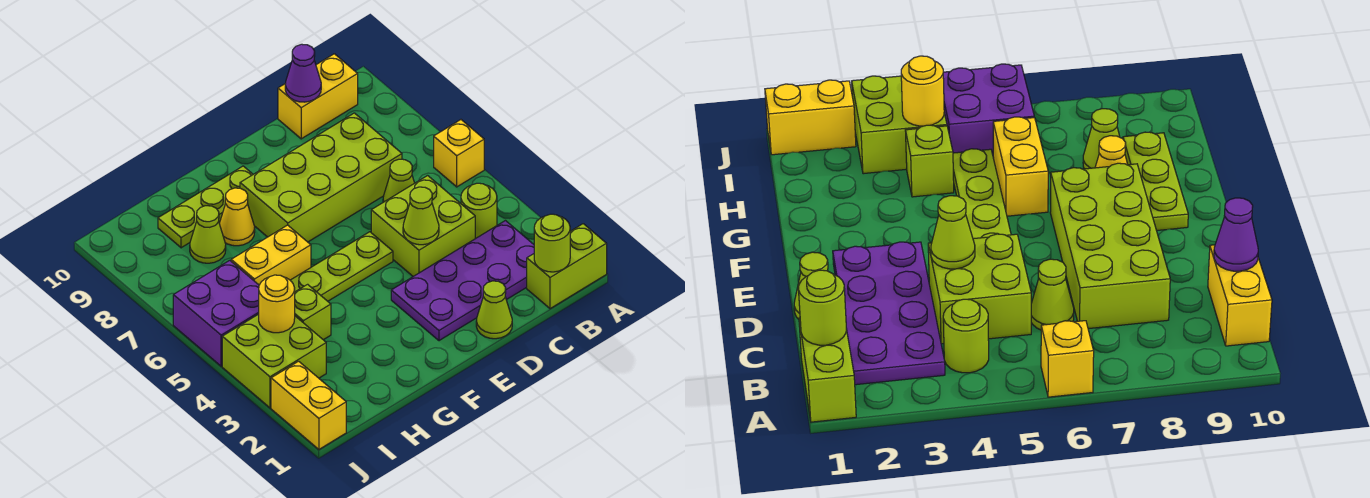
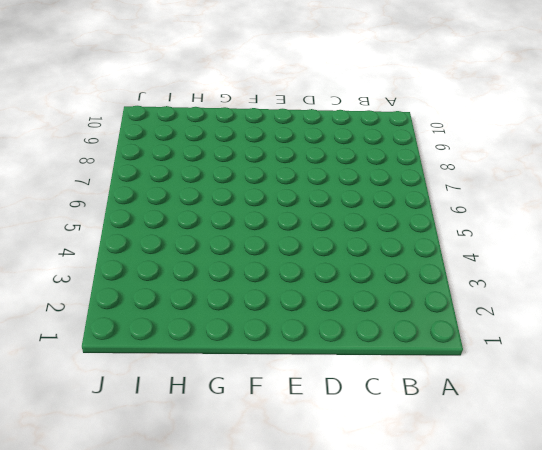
none -> lime brick A1:B1 level 1
none -> yellow brick A6 level 1
none -> purple plate B2:E3 level 1

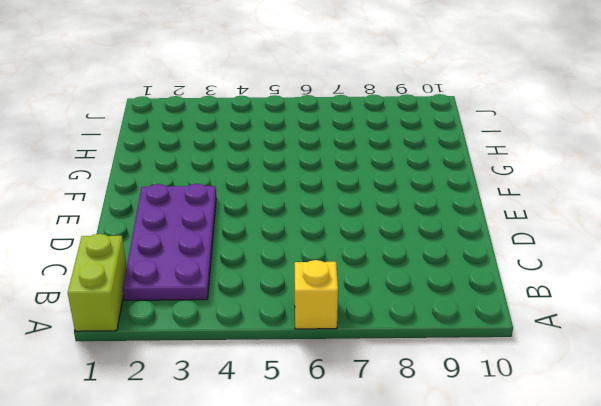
none -> lime round brick B4 level 1
none -> yellow brick B10:C10 level 1
none -> lime brick C4:D5 level 1

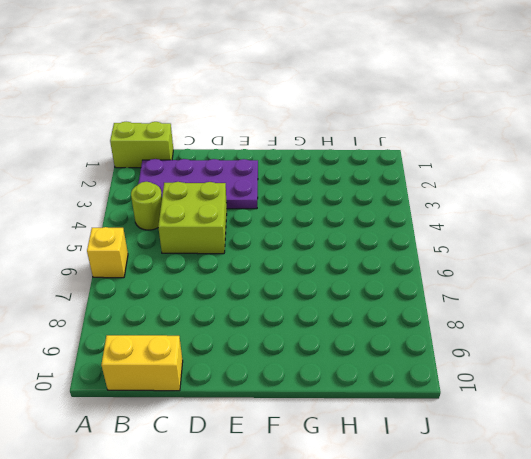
none -> lime cone C6 level 1
none -> lime brick C7:F8 level 1
none -> lime cone D1 level 1

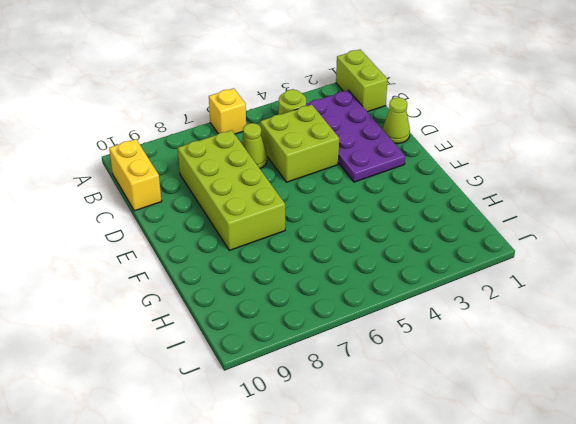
none -> lime plate E5:H5 level 1
none -> lime plate F9:H9 level 1
none -> yellow brick G6:H6 level 1

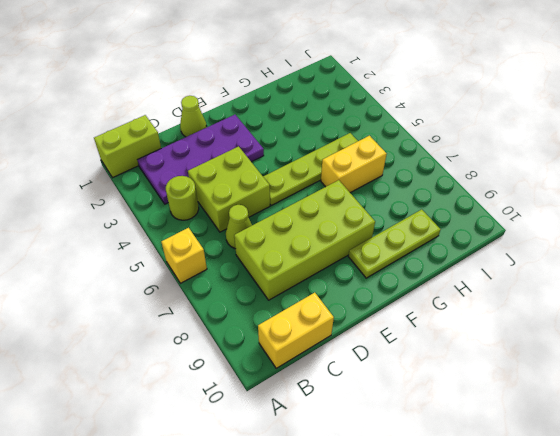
none -> yellow cone G8 level 1
none -> lime brick H4 level 1
none -> lime cone H8 level 1

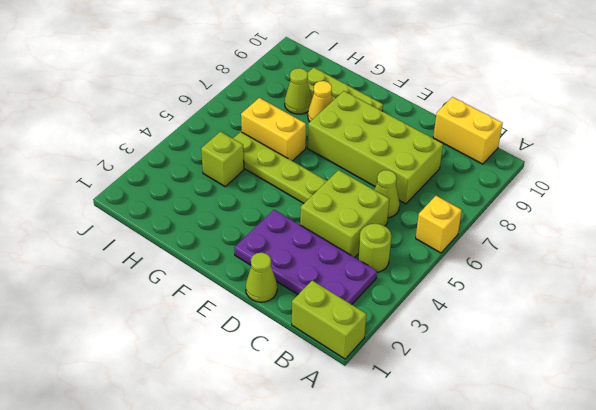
none -> lime brick I3:J4 level 1
none -> purple brick I5:J6 level 1
none -> yellow brick J1:J2 level 1

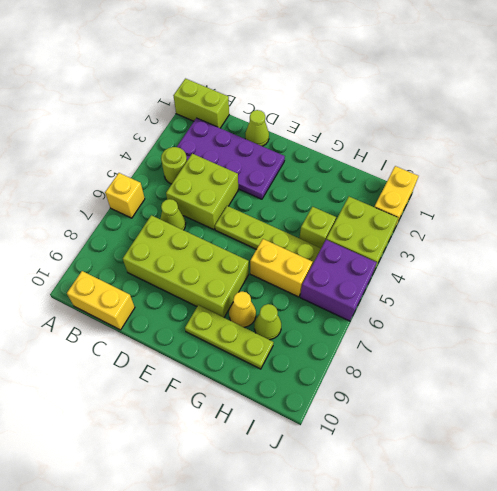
none -> lime round brick B1 level 2
none -> purple cone C10 level 2
none -> lime cone D4 level 2

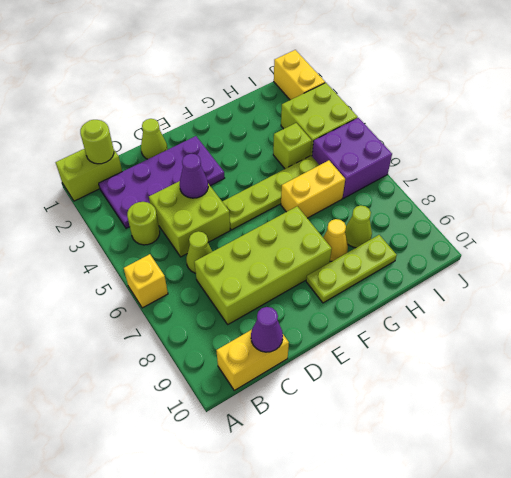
purple cone D4 level 2 -> lime cone D4 level 2
none -> yellow round brick I4 level 2

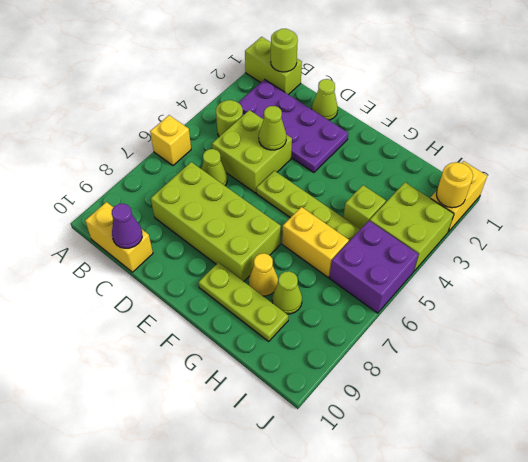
yellow round brick J2 level 2 -> yellow round brick I4 level 2

